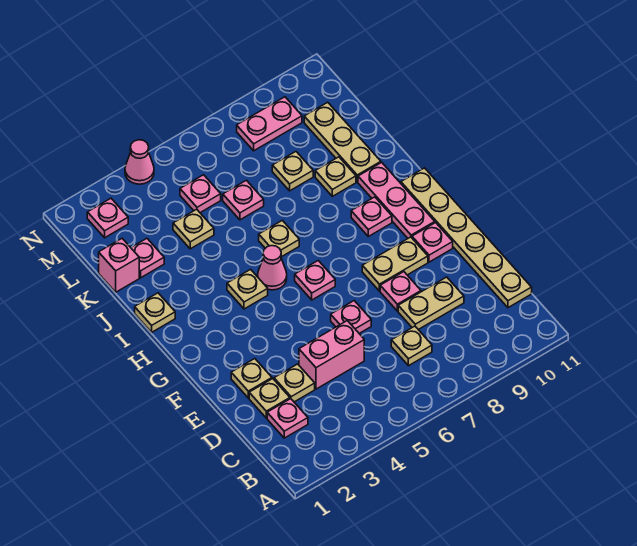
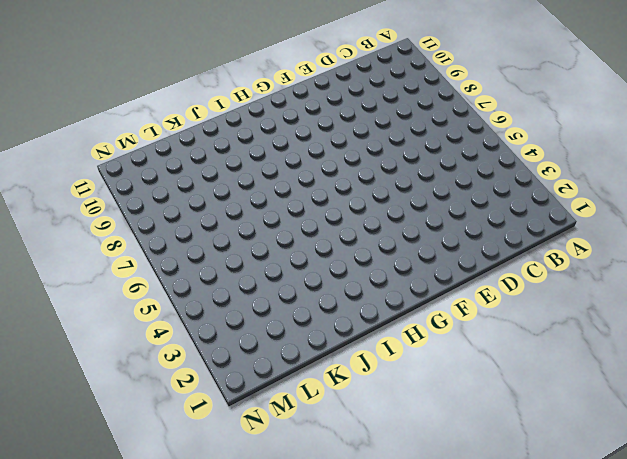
none -> pink plate C2 level 1
none -> tan plate C7 level 1
none -> tan plate C11:H11 level 1
none -> tan plate D2 level 1

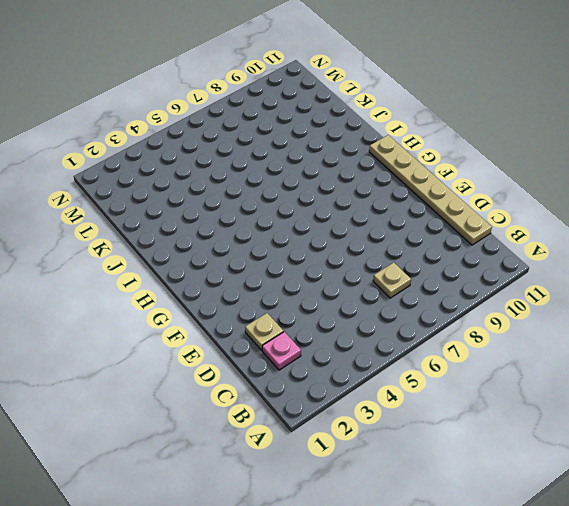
none -> tan plate D3 level 1
none -> pink brick D4:D5 level 1
none -> tan plate D8:D9 level 1
none -> tan plate E2 level 1

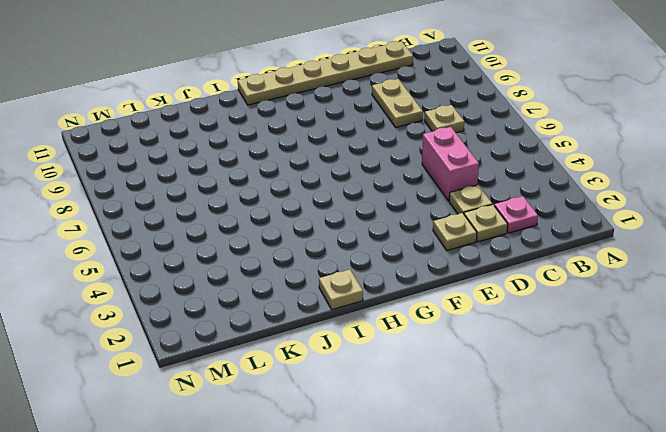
none -> pink plate E6 level 1
none -> pink plate E8 level 1
none -> tan plate F8:F9 level 1
none -> pink plate F10 level 1

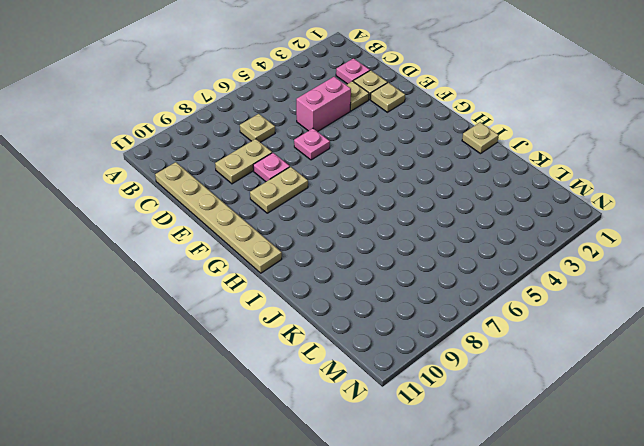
none -> pink plate F10 level 1
none -> pink plate G6 level 1
none -> pink plate G10:I10 level 1
none -> tan plate H4 level 1

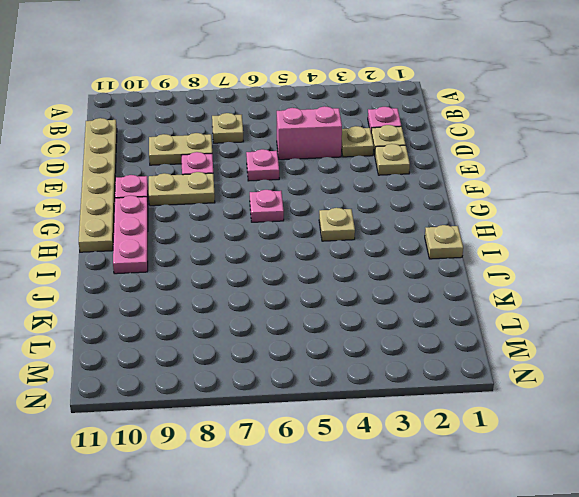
none -> pink cone H5 level 1
none -> pink plate H9 level 1
none -> tan plate I6 level 1
none -> tan plate J9 level 1

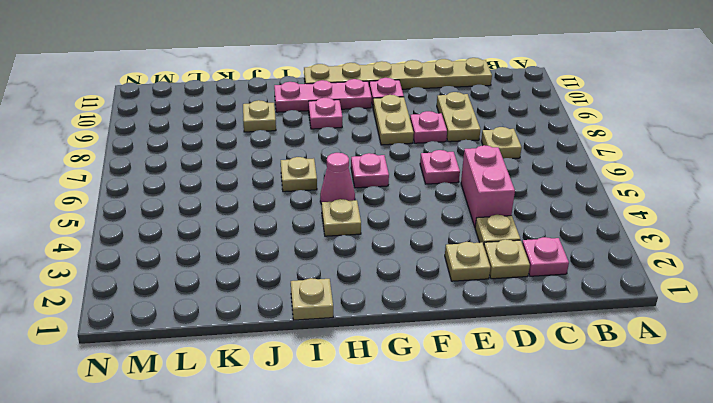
none -> tan plate J10:L10 level 1
none -> pink brick K1 level 1
none -> pink plate K2 level 1
none -> tan plate K4 level 1

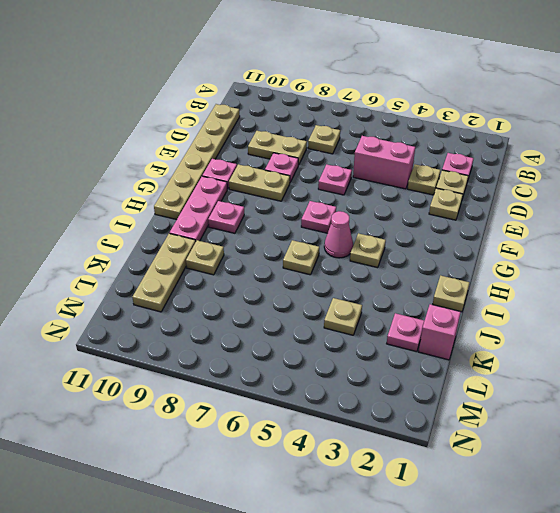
none -> pink plate K6 level 1
none -> tan plate K8 level 1
none -> pink plate L5 level 1
none -> pink plate M2 level 1

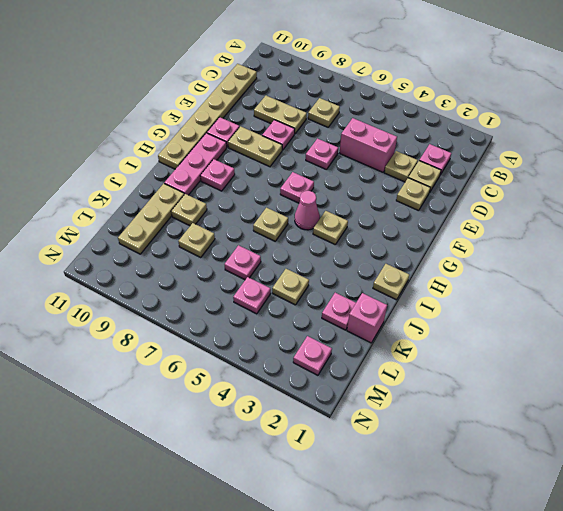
none -> pink plate M8:M9 level 1
none -> pink cone N4 level 1

